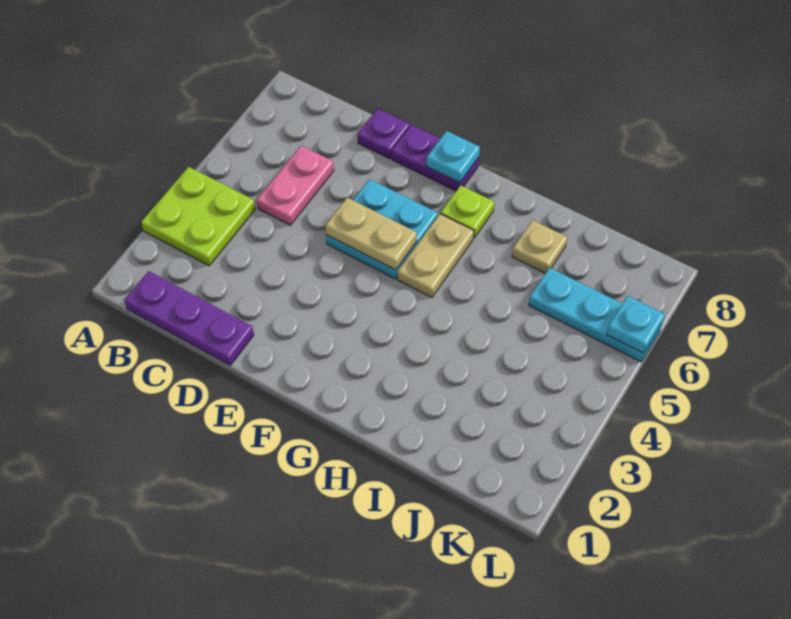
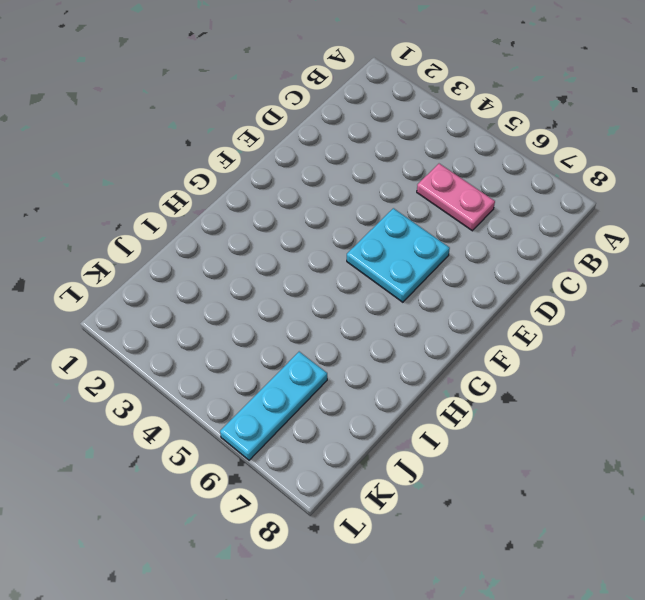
none -> lime plate A3:B4 level 1
none -> purple plate B1:D1 level 1
none -> purple plate D8 level 1

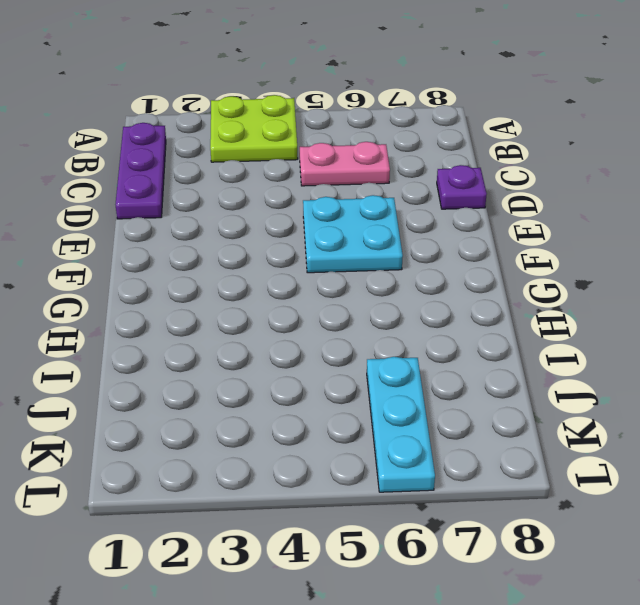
none -> purple plate E8:F8 level 1
none -> tan plate G5:G6 level 1
none -> lime plate G7 level 1

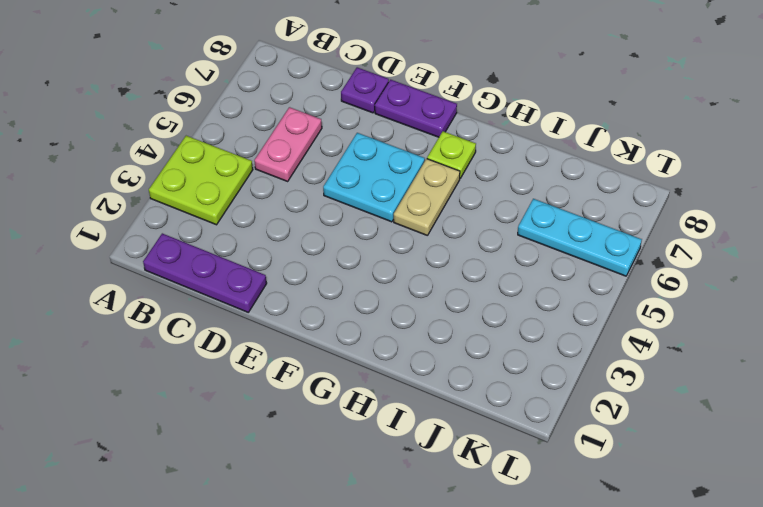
none -> tan plate I7 level 1
none -> tan plate E5:F5 level 2
none -> cyan plate F8 level 2

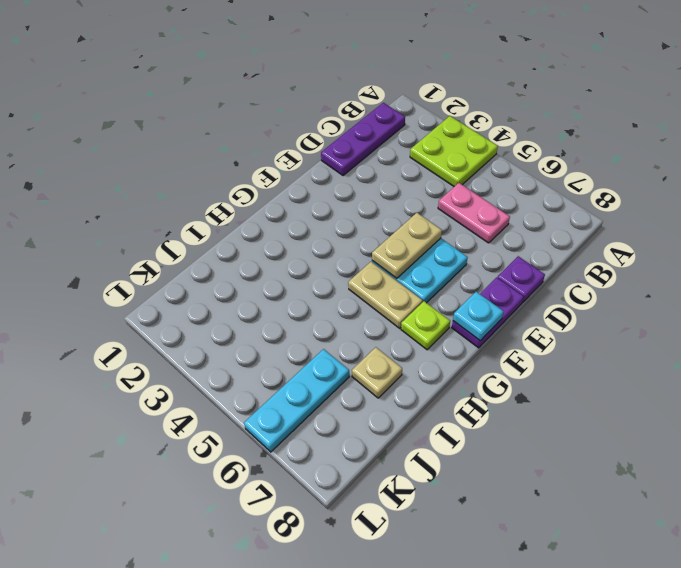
none -> cyan plate L6 level 2

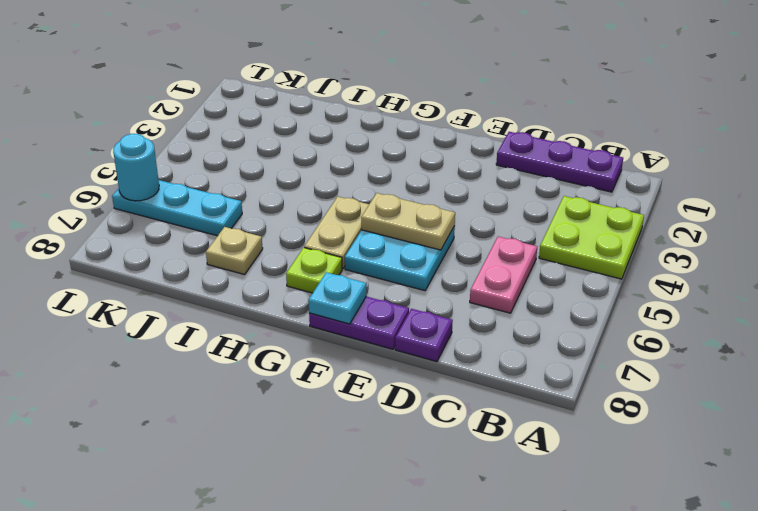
cyan round brick L6 level 2 -> cyan plate L6 level 2

